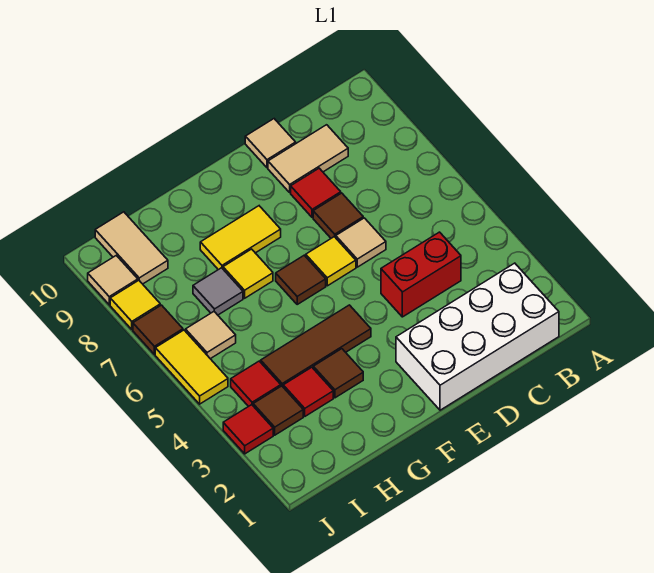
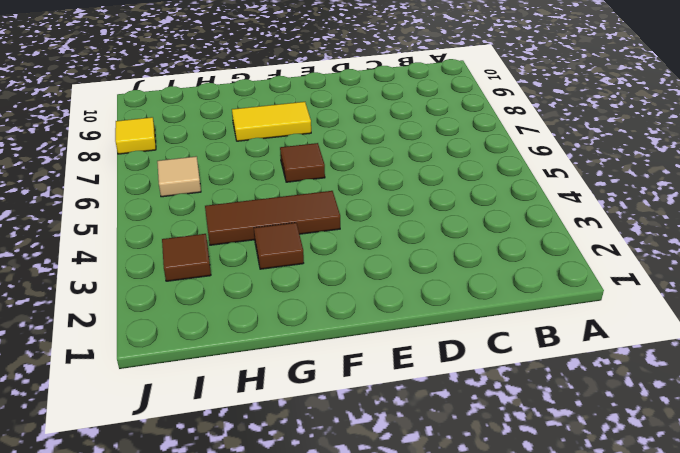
none -> white brick B1:E2 level 1
none -> red brick C4:D4 level 1
none -> tan tile C9:D9 level 1

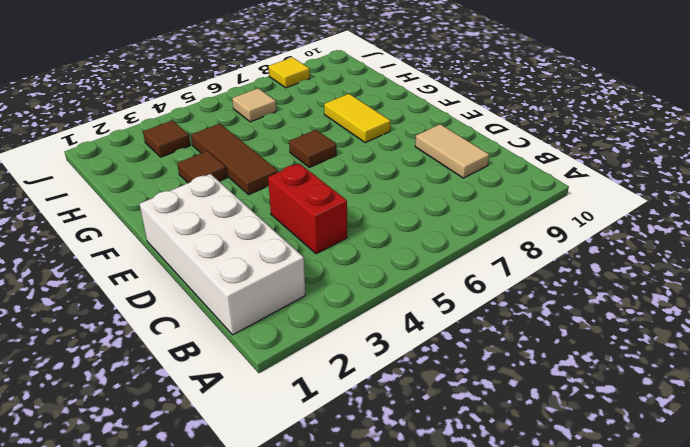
none -> tan tile D6 level 1
none -> brown tile D7 level 1
none -> red tile D8 level 1

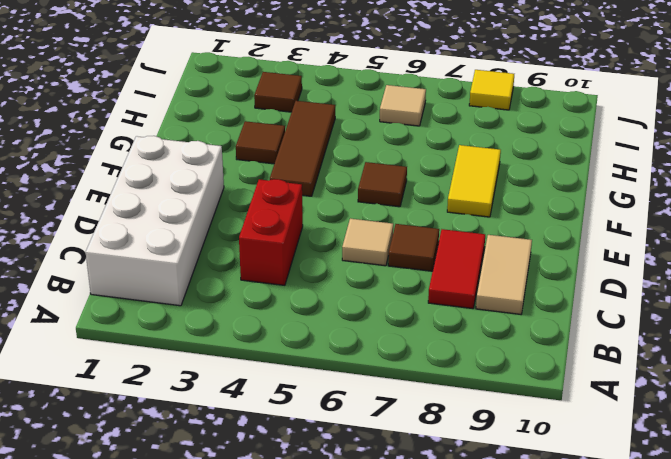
red tile C8:D8 level 1 -> red tile D8 level 1
none -> tan tile D10 level 1
none -> yellow tile E6 level 1
none -> yellow tile G7 level 1

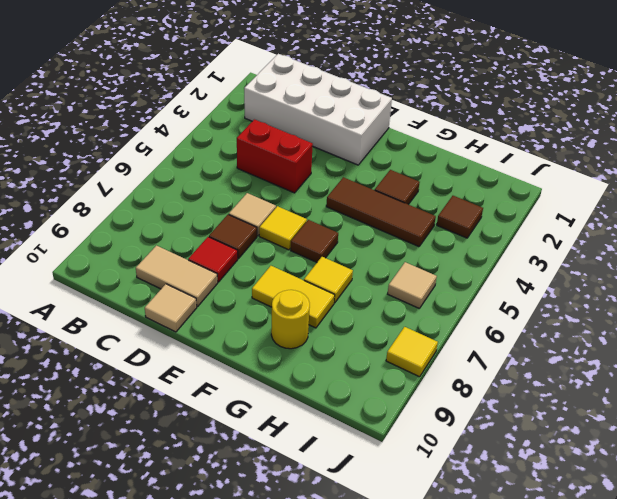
yellow round brick G9 level 1 -> none
none -> red tile H3 level 1
none -> grey tile H7 level 1
none -> red tile I4 level 1

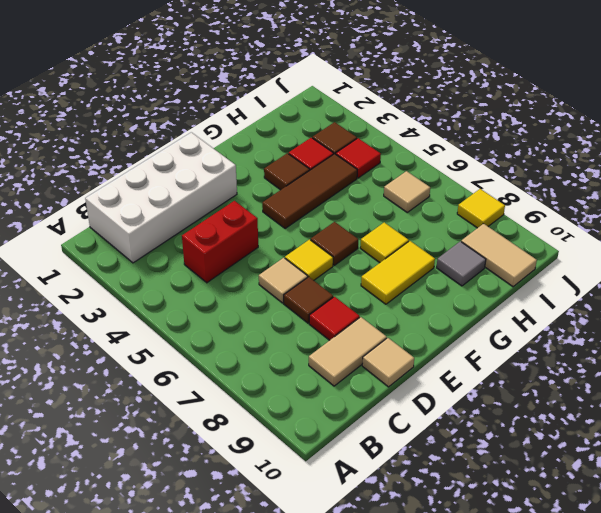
grey tile H9 level 1 -> grey tile H7 level 1
none -> red tile J3 level 1
none -> yellow tile J5:J6 level 1
none -> brown tile J7 level 1

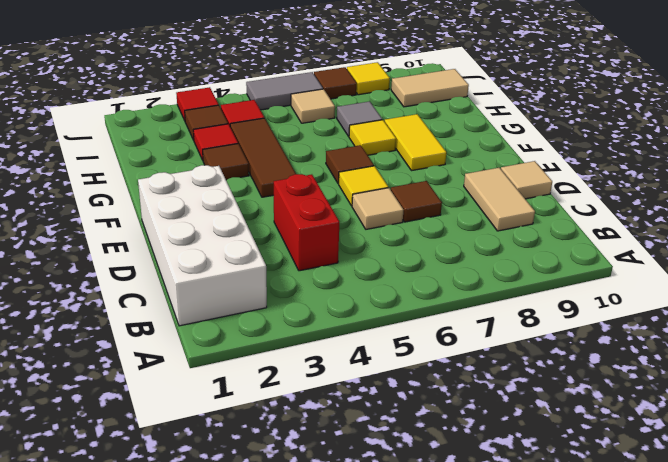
grey tile J5:J6 level 1 -> yellow tile J5:J6 level 1
none -> red tile D8 level 1
none -> tan tile J9 level 1

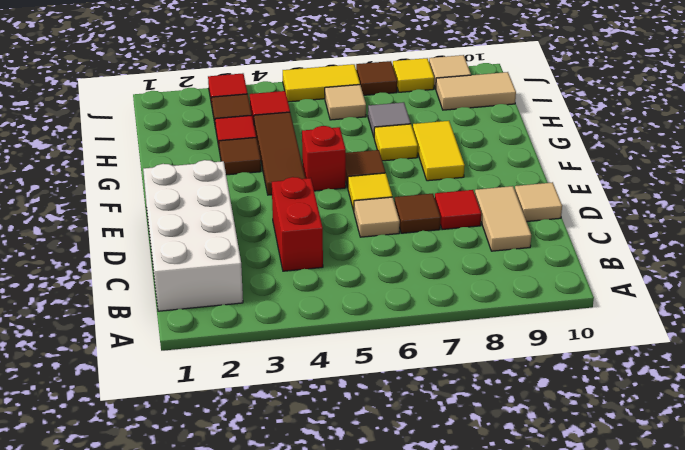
red brick F5 level 1 -> none

